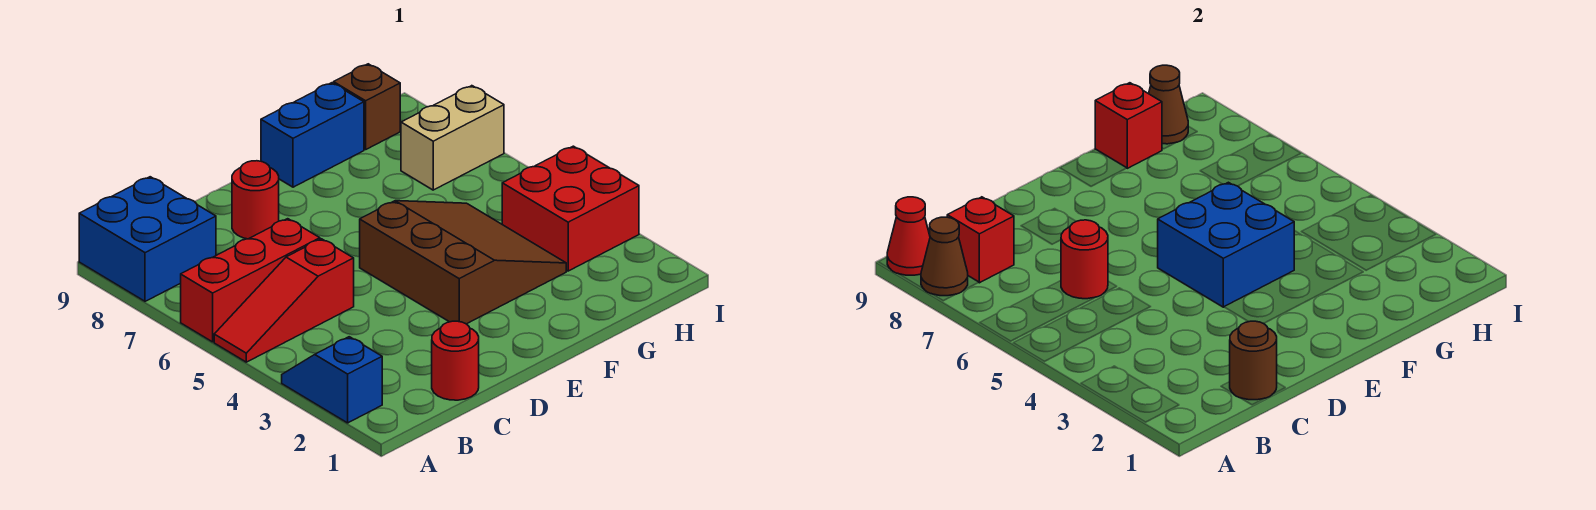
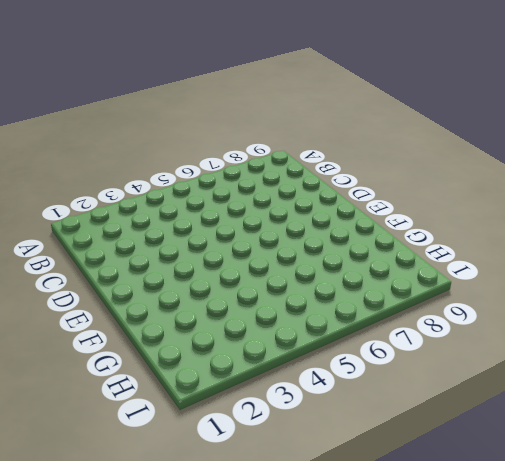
none -> blue slope A2:A3 level 1 top 2
none -> red slope A5:C5 level 1 top C
none -> red brick A6:C6 level 1

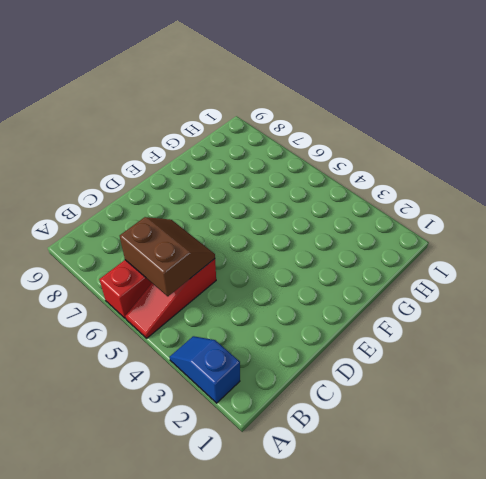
brown slope B5:C6 level 2 top B -> red round brick C6 level 2
none -> blue brick A8:B9 level 1
none -> red round brick C1 level 1
none -> red round brick D8 level 1

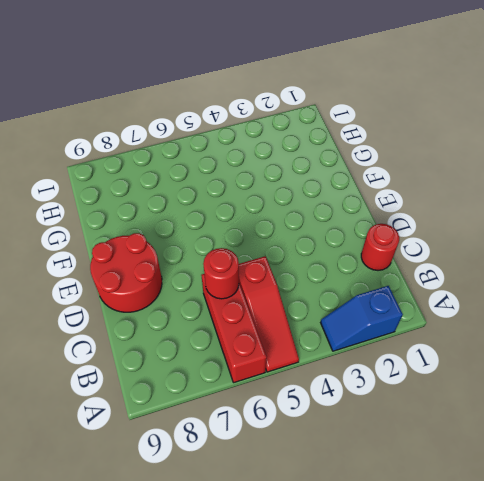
red round brick D8:E9 level 1 -> red round brick D8 level 1
none -> blue brick A8:B9 level 1
none -> brown slope E3:G5 level 1 top E
none -> blue brick F9:G9 level 1

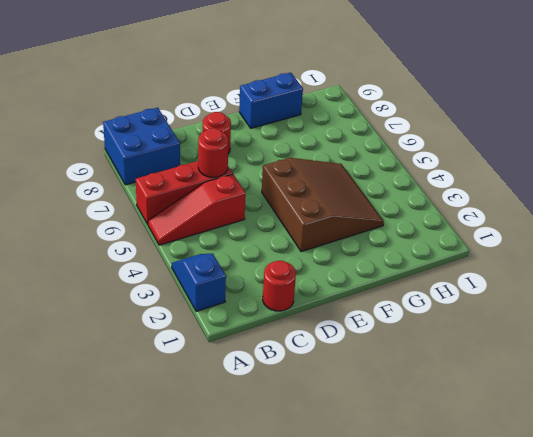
none -> red brick H3:I4 level 1
none -> tan brick H7:I7 level 1
none -> brown brick H9 level 1

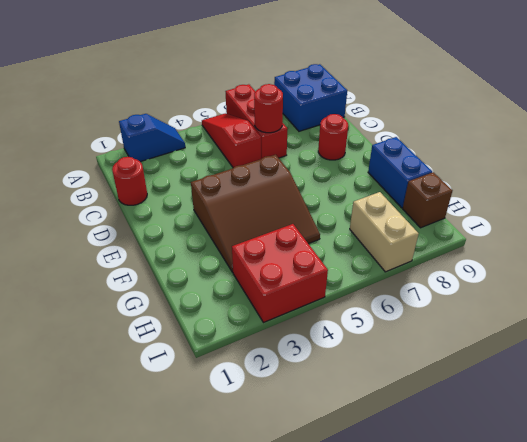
none -> brown cone A8 level 2
none -> red cone A9 level 2
none -> red brick B8 level 2

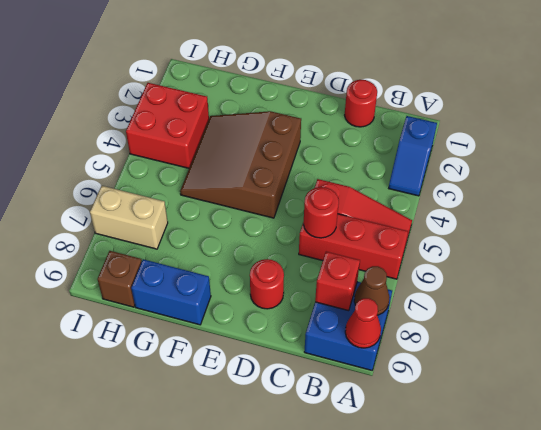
none -> brown round brick C1 level 2
none -> blue brick E4:F5 level 2
none -> red brick G9 level 2

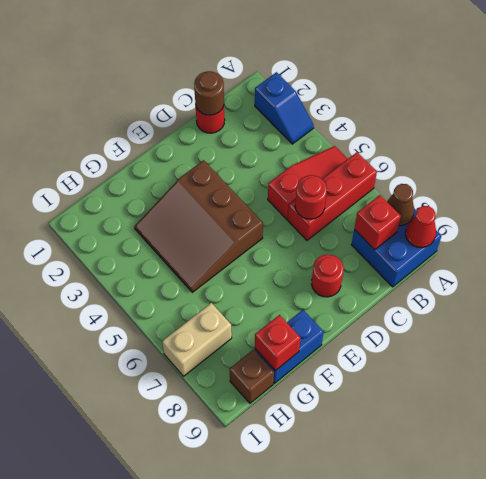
none -> red brick H3:I4 level 1
none -> blue brick E4:F5 level 2
none -> brown cone H9 level 2

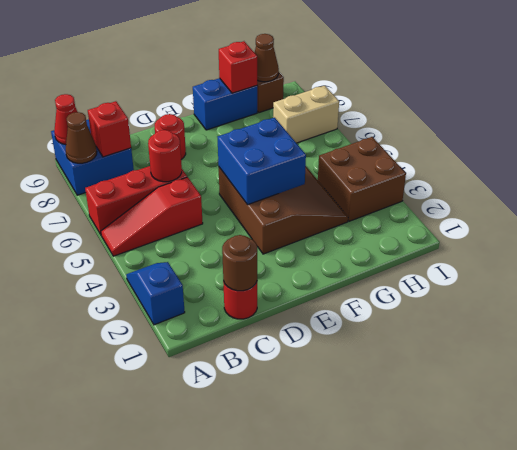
brown brick H3:I4 level 1 -> red brick H3:I4 level 1

